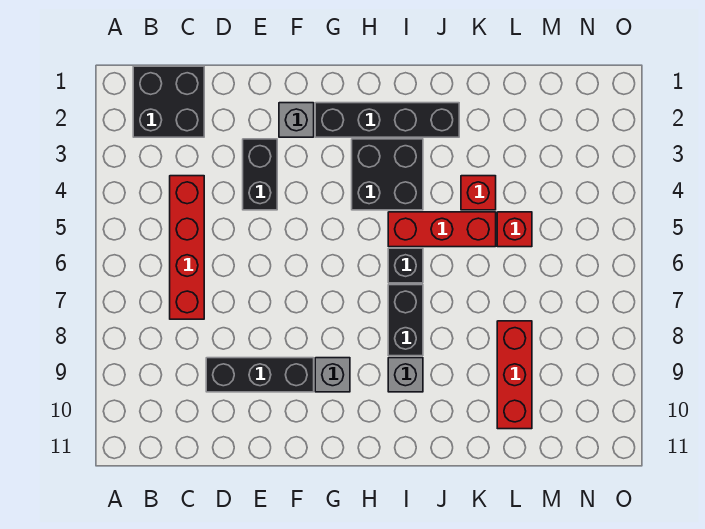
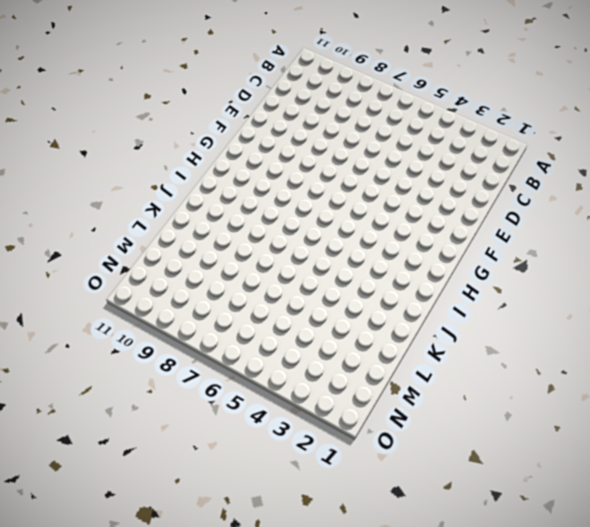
none -> black brick B1:C2 level 1
none -> red brick C4:C7 level 1
none -> black brick D9:F9 level 1

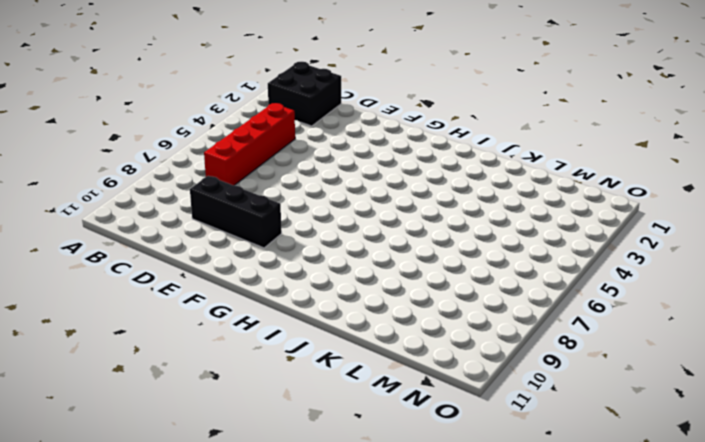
none -> black brick E3:E4 level 1
none -> grey brick F2 level 1
none -> black brick G2:J2 level 1

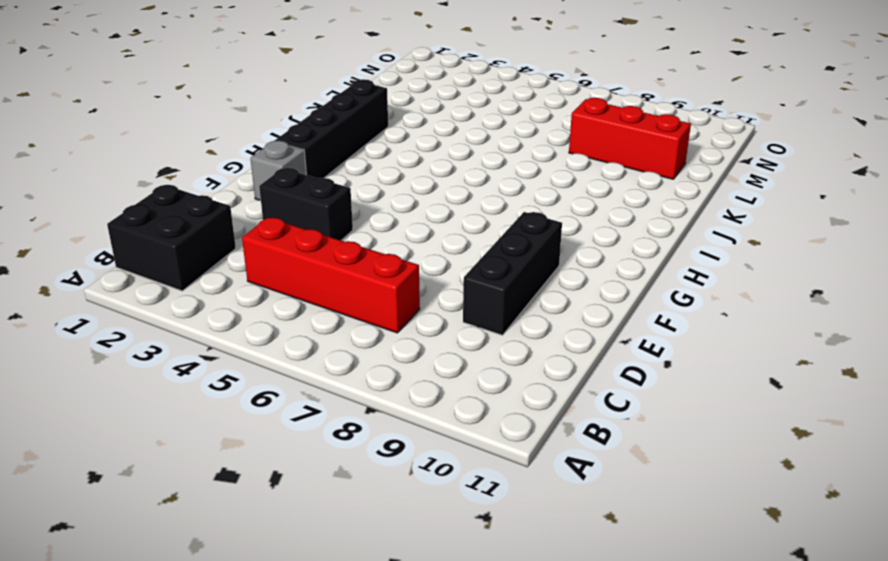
none -> grey brick G9 level 1
none -> black brick H3:I4 level 1
none -> red brick I5:K5 level 1

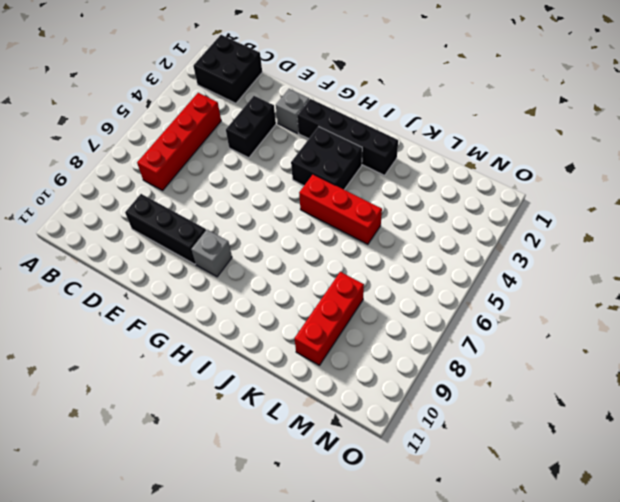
none -> black brick I6 level 1
none -> black brick I7:I8 level 1
none -> grey brick I9 level 1

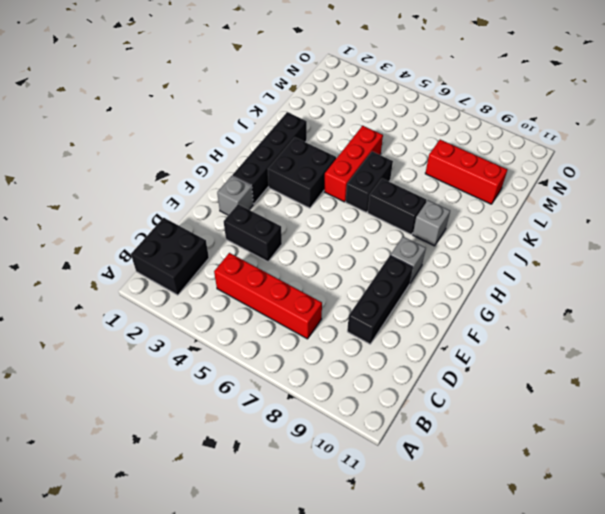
black brick I6:J6 level 1 -> black brick I6 level 1
none -> red brick K4 level 1
none -> red brick L5 level 1

